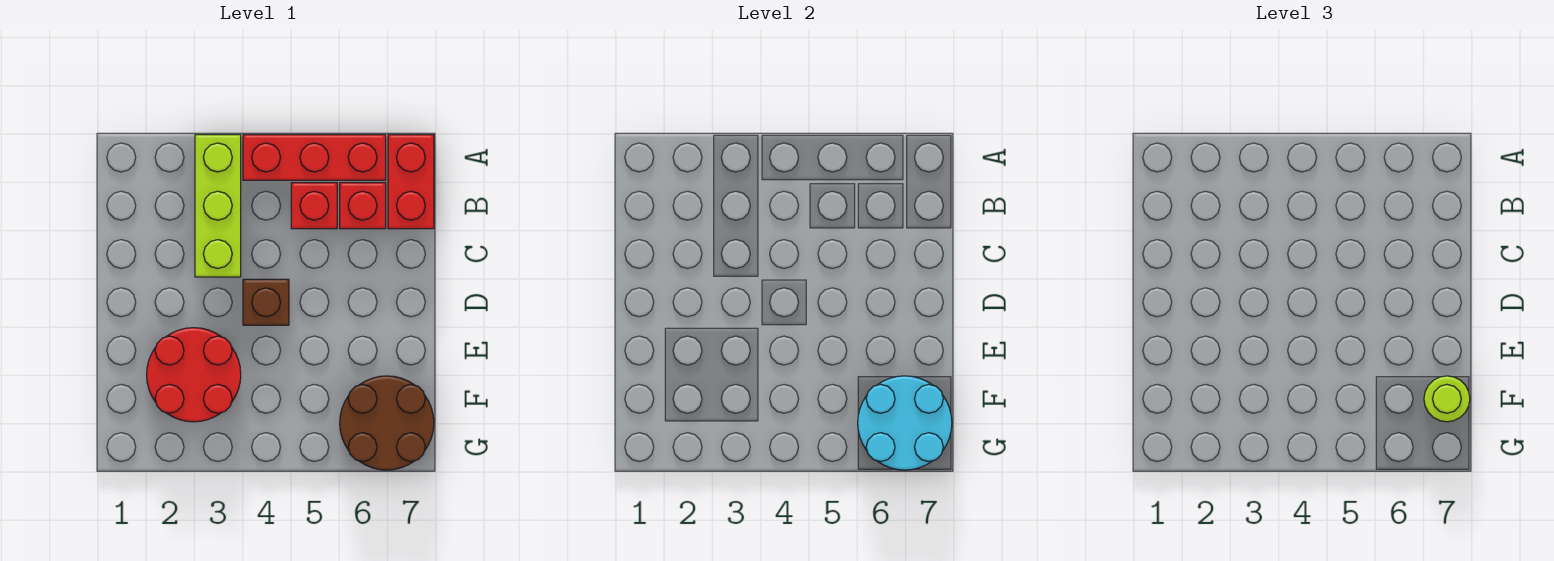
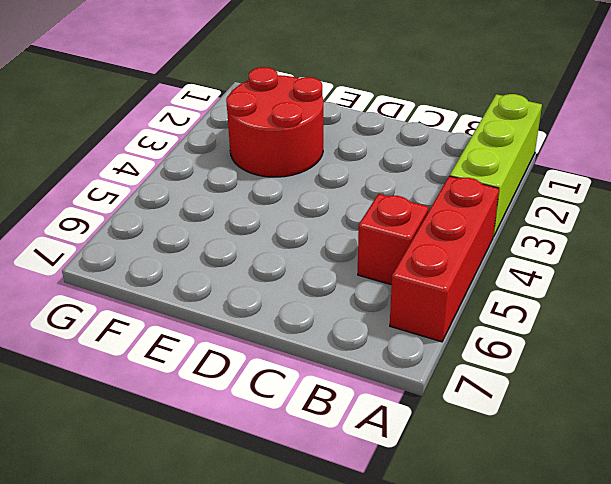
lime brick A1:A3 level 1 -> lime brick A3:C3 level 1
none -> red brick A7:B7 level 1
none -> red brick B6 level 1

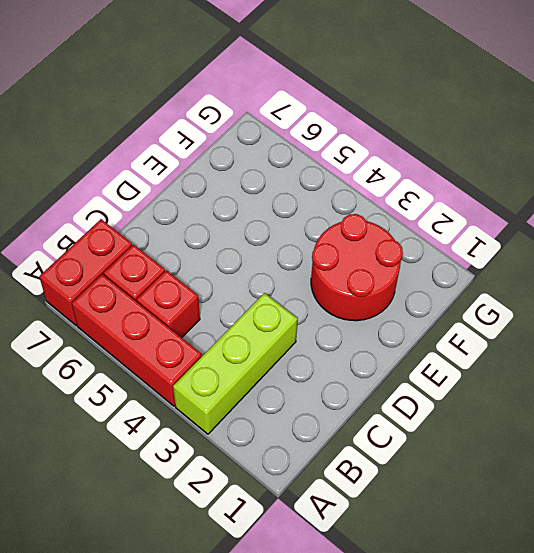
none -> brown brick D4 level 1
none -> brown round brick F6:G7 level 1

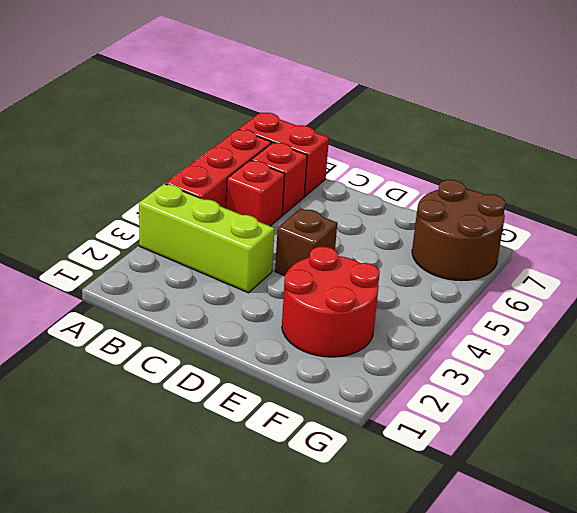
none -> cyan round brick F6:G7 level 2
none -> lime round brick F7 level 3

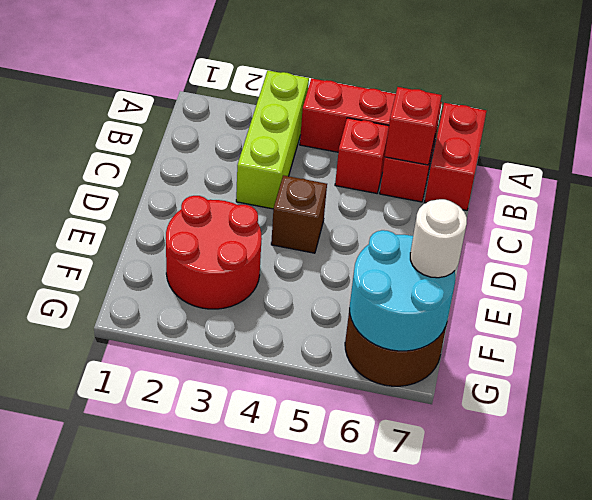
red brick B6 level 2 -> none
white round brick F7 level 3 -> lime round brick F7 level 3

